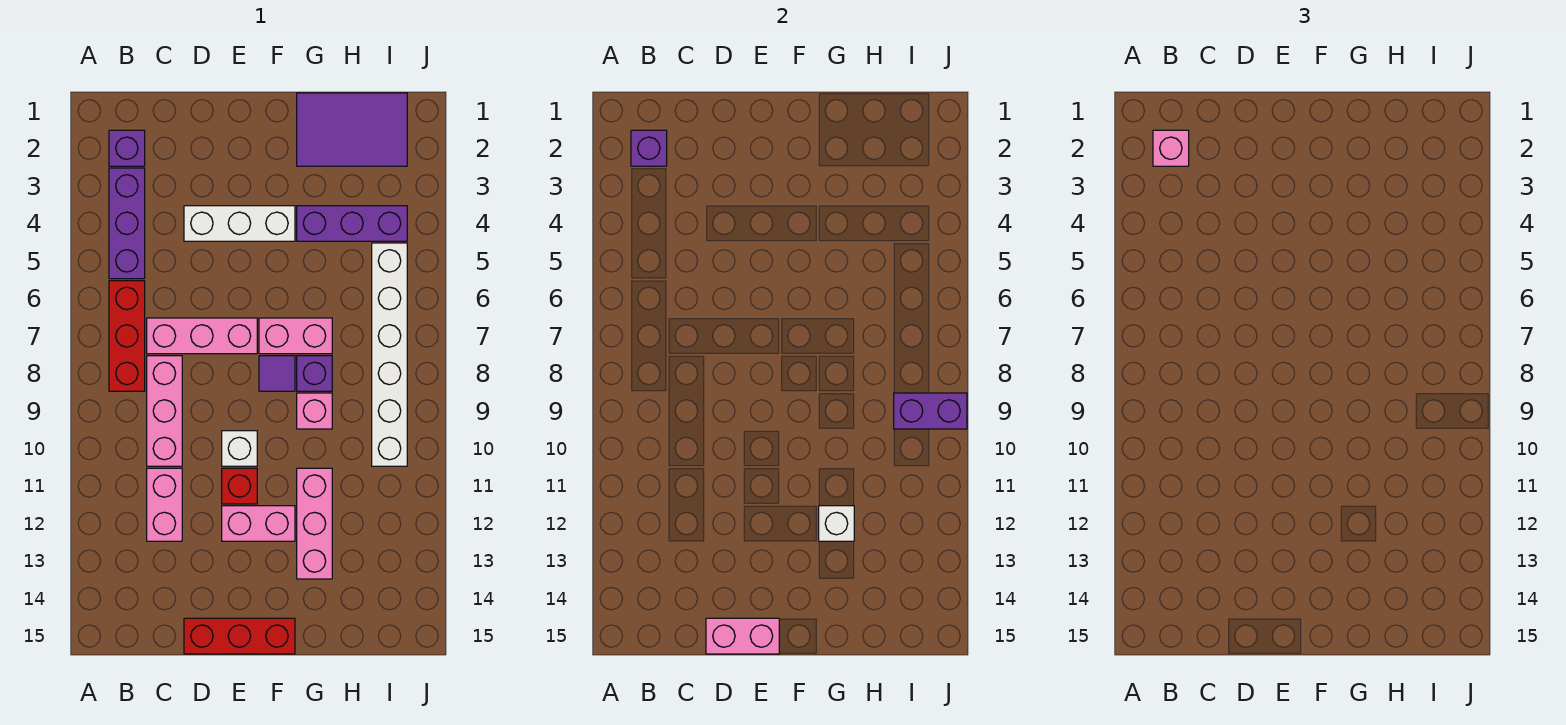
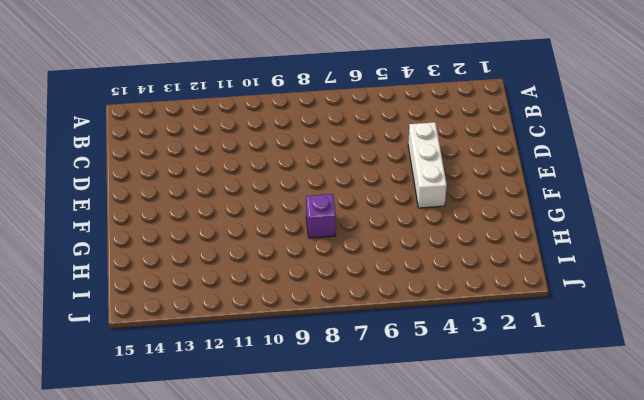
none -> purple brick B2 level 1
none -> purple brick B3:B5 level 1
none -> red brick B6:B8 level 1

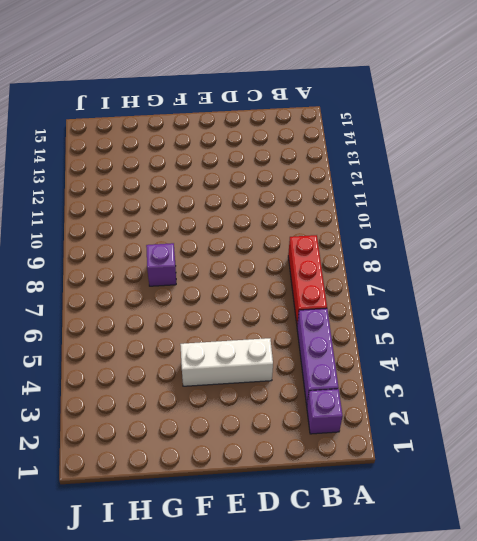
none -> pink brick C7:E7 level 1
none -> pink brick C8:C10 level 1
none -> pink brick C11:C12 level 1

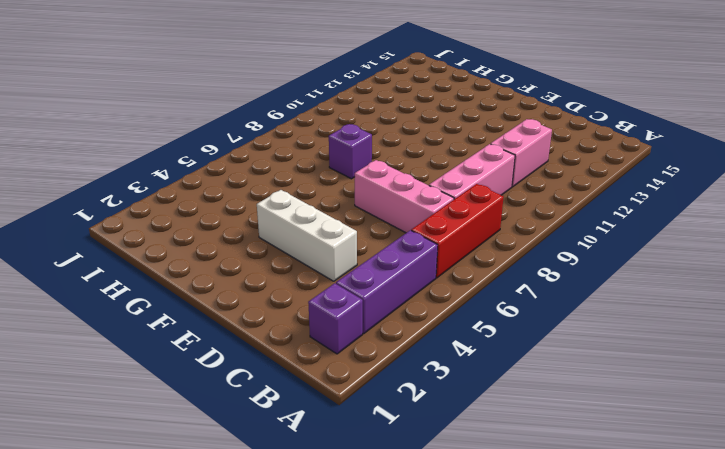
none -> red brick D15:F15 level 1
none -> white brick E10 level 1
none -> red brick E11 level 1

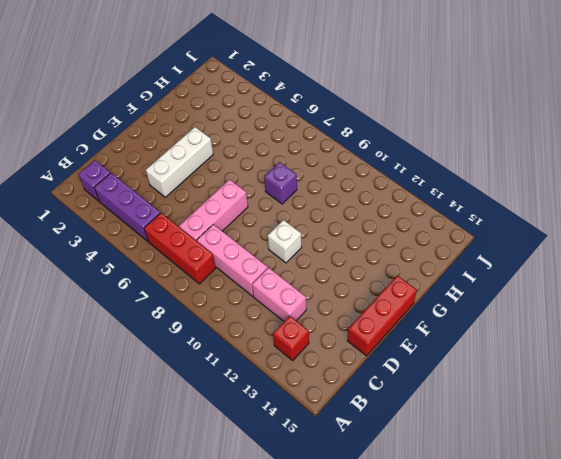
red brick B13 level 1 -> red brick E11 level 1
none -> pink brick E12:F12 level 1
none -> pink brick F7:G7 level 1
none -> purple tile F8 level 1

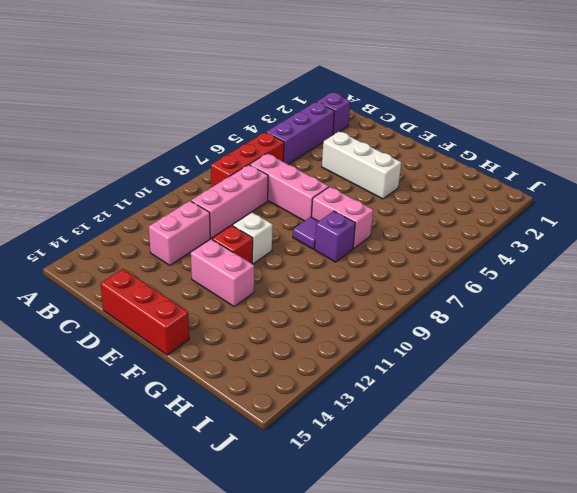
none -> purple tile G1:I2 level 1
none -> purple brick G4:I4 level 1
none -> pink brick G9 level 1

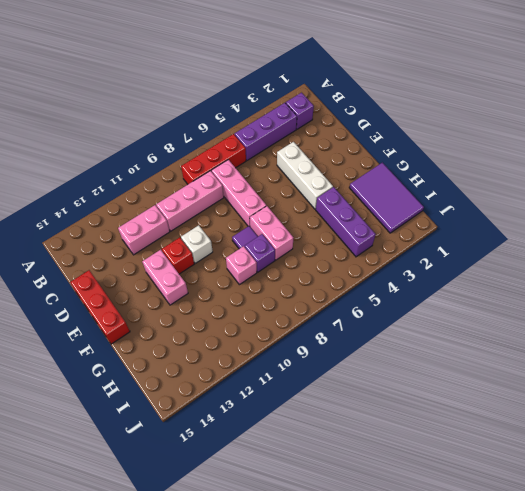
none -> pink brick G11:G13 level 1
none -> white brick I5:I10 level 1
none -> purple brick B2 level 2

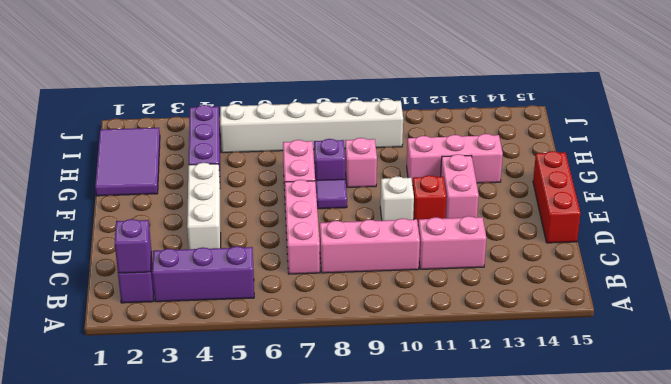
none -> red brick B6:B8 level 1
none -> pink brick D15:E15 level 2
none -> white brick G12 level 2

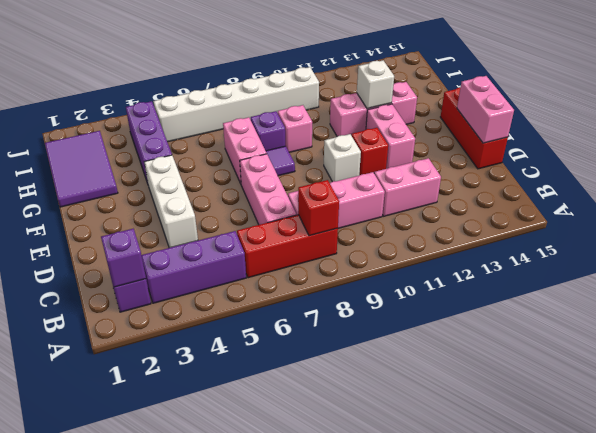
red brick B8 level 2 -> none
none -> purple brick I9:J9 level 2
none -> pink brick B2 level 3

